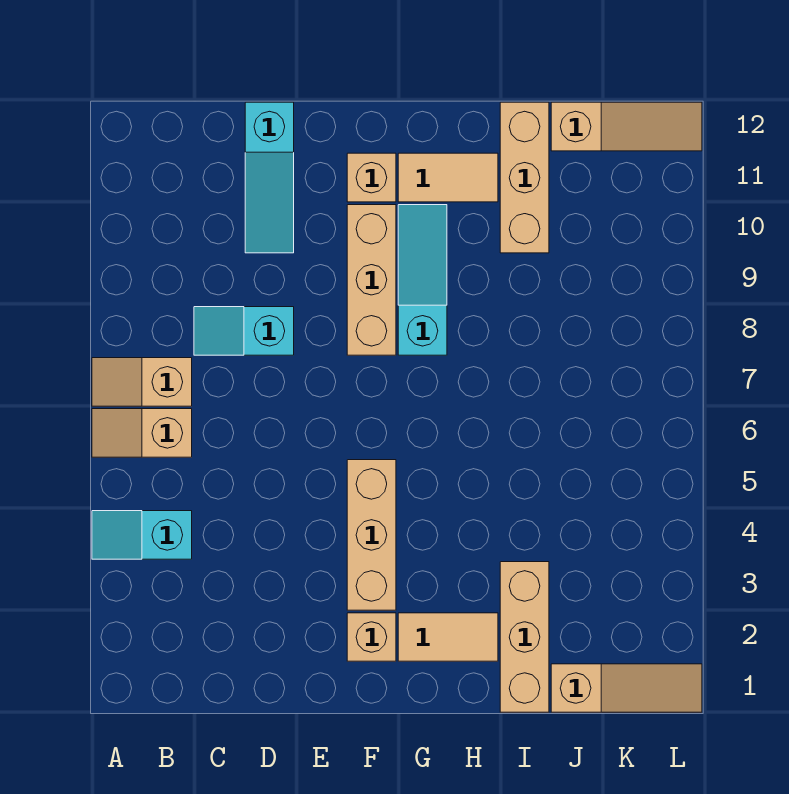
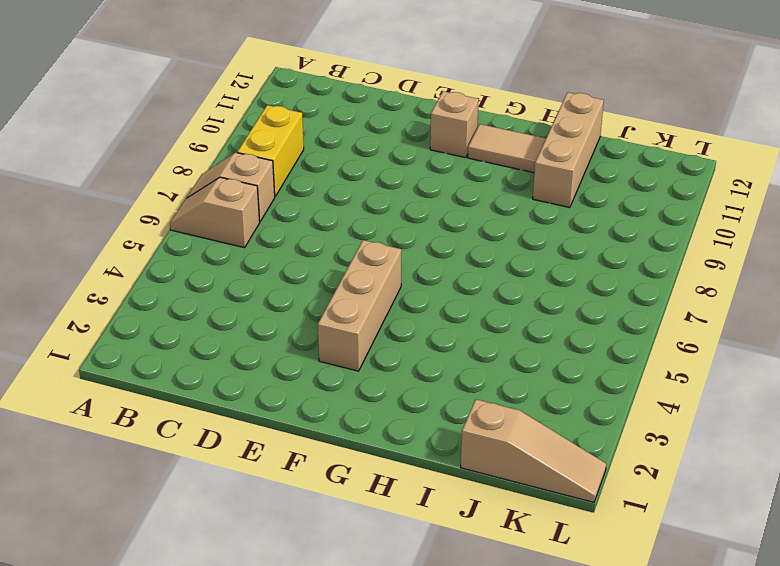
yellow brick B8:B9 level 1 -> none
none -> cyan slope A4:B4 level 1 top B
none -> cyan slope C8:D8 level 1 top D
none -> cyan slope D10:D12 level 1 top 12

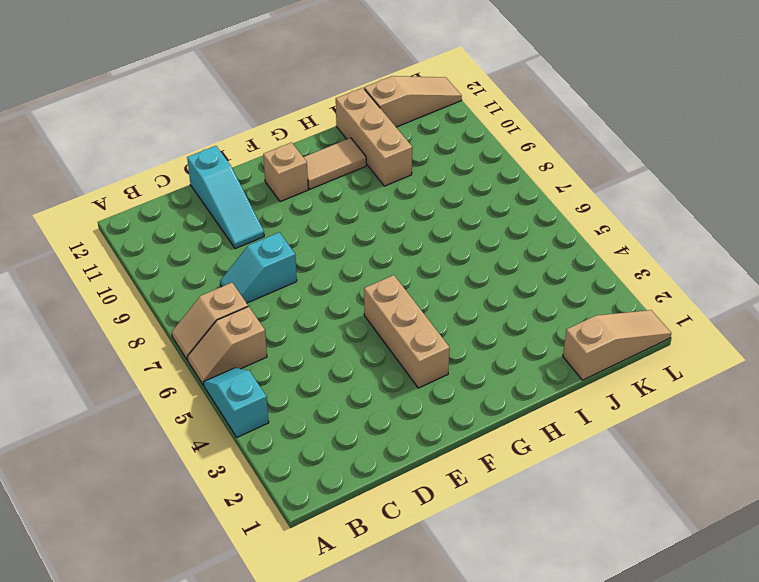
cyan slope A4:A5 level 1 top 4 -> cyan slope A4:B4 level 1 top B
none -> tan brick F2 level 1
none -> tan brick F8:F10 level 1
none -> tan tile G2:H2 level 1

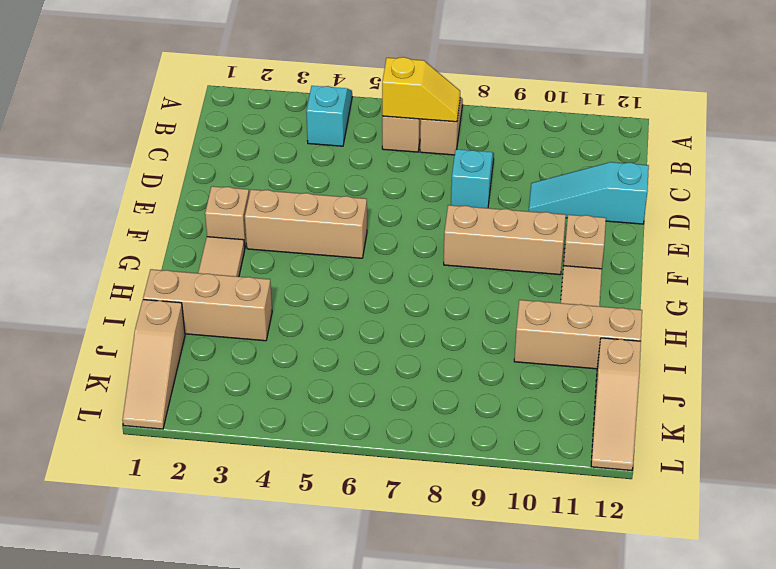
yellow slope B6:B7 level 2 top 6 -> none
none -> cyan slope G8:G10 level 1 top 8

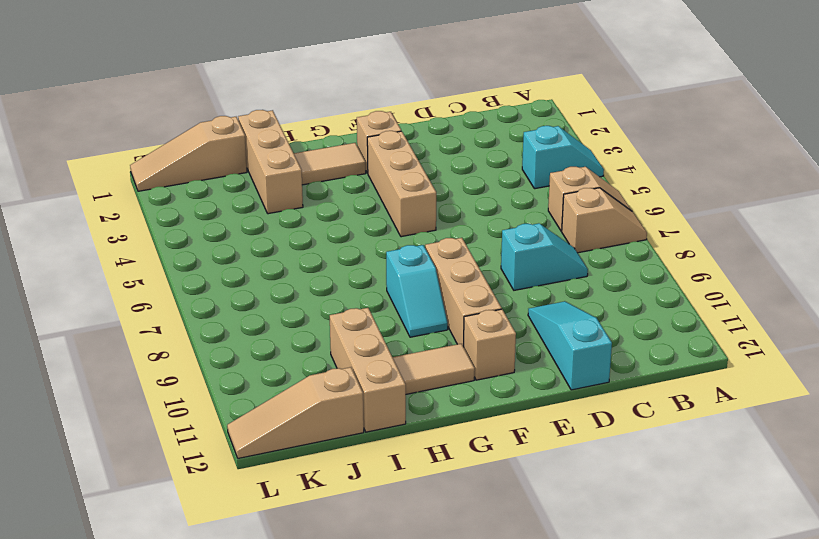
cyan slope G8:G9 level 1 top 8 -> cyan slope G8:G10 level 1 top 8

